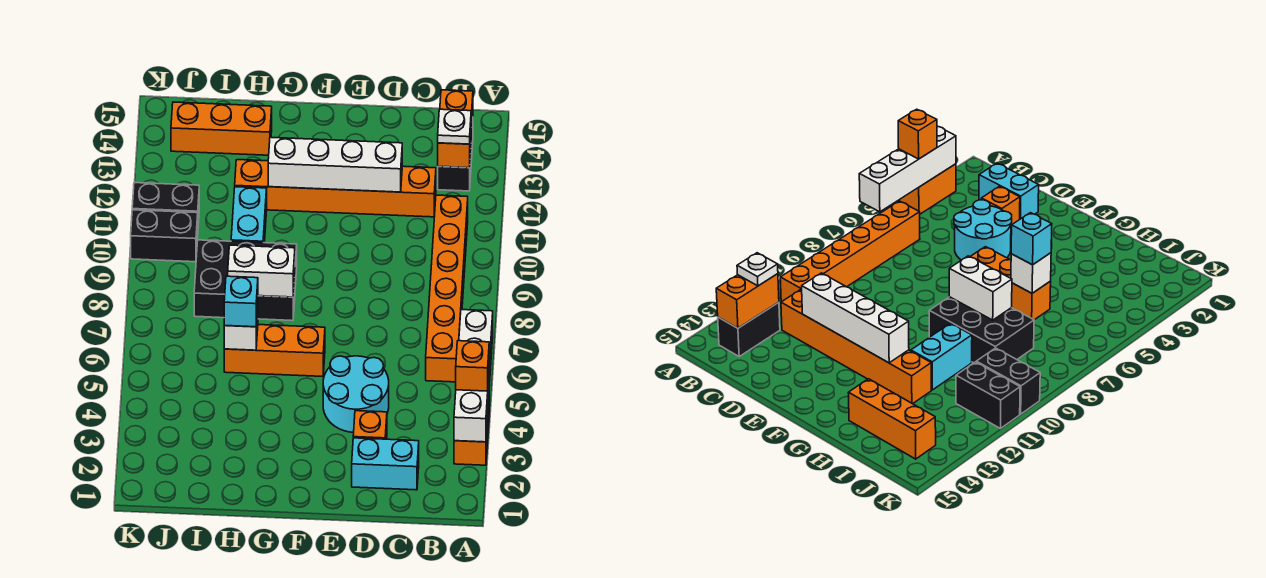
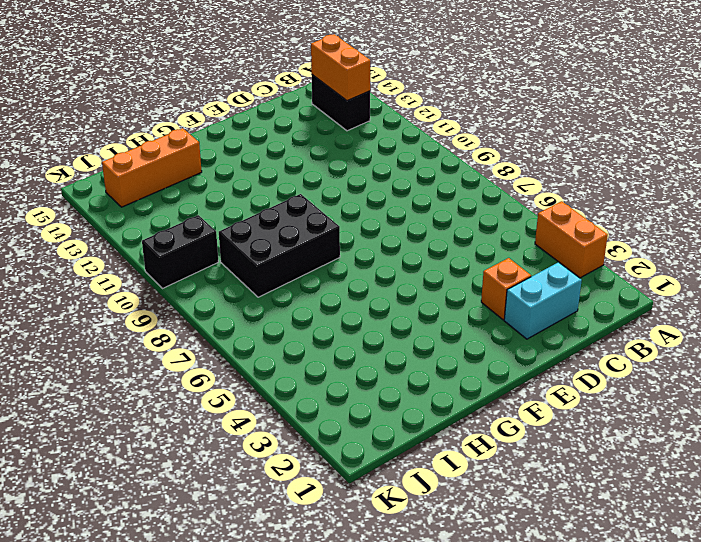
none -> orange brick B6:B11 level 1
none -> orange brick C12:H12 level 1
none -> cyan round brick D4:E5 level 1

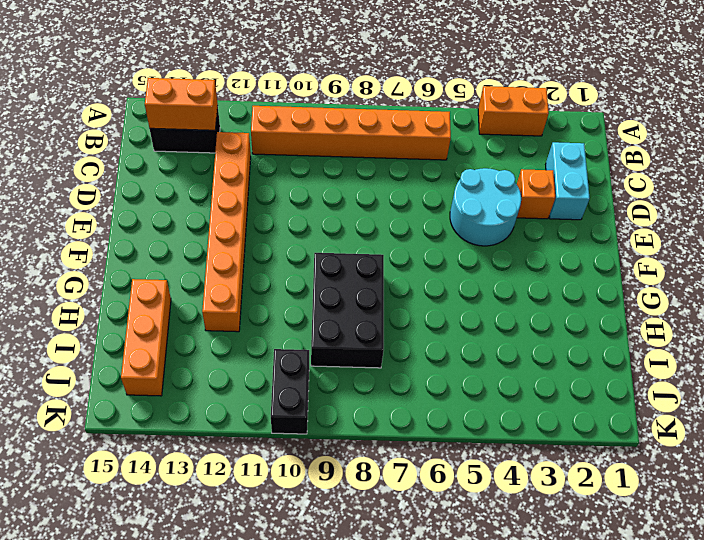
none -> orange brick F6:H6 level 1
none -> cyan brick H10:H11 level 1
none -> black brick J11:K11 level 1

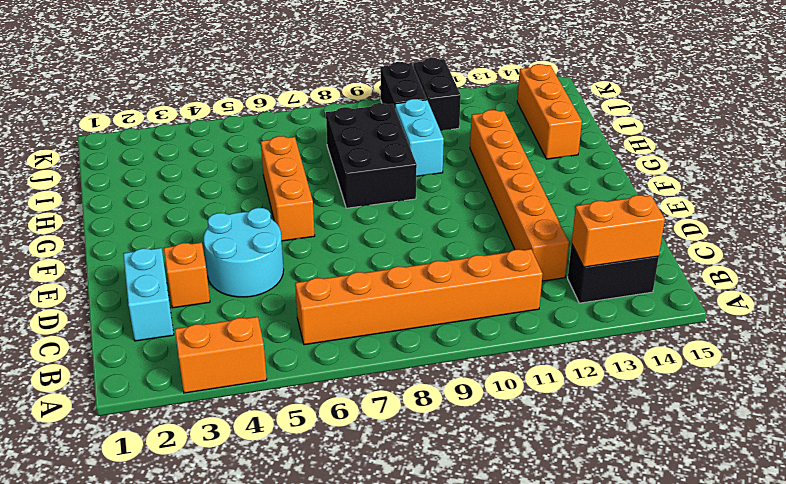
cyan brick H10:I10 level 1 -> cyan brick H10:H11 level 1
none -> white brick A3:A6 level 2
none -> white brick D12:G12 level 2
none -> white brick G8:H8 level 2

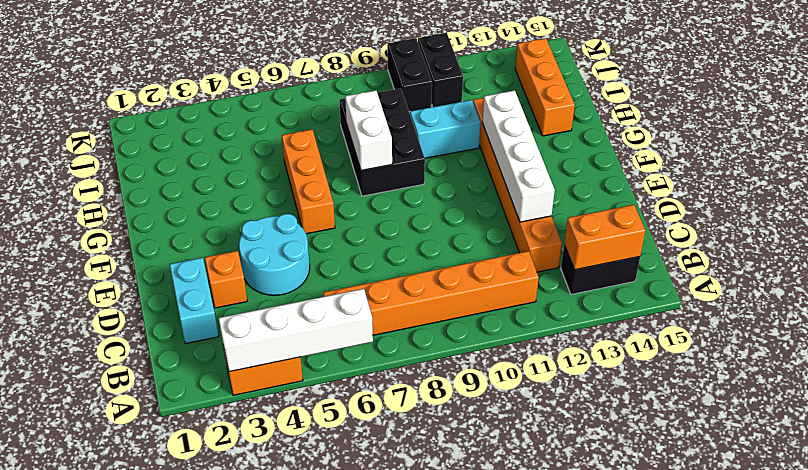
none -> white brick H6 level 2
none -> orange brick A4 level 3
none -> white plate B13 level 3

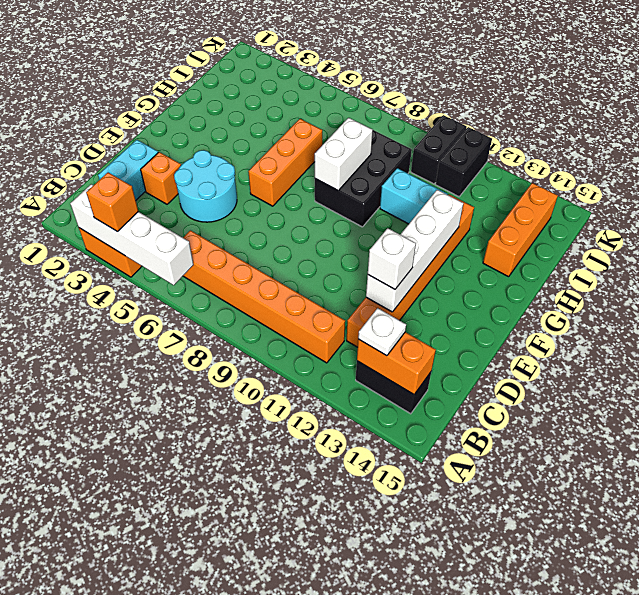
white brick D12 level 3 -> white brick H6 level 2
none -> cyan brick H6 level 3

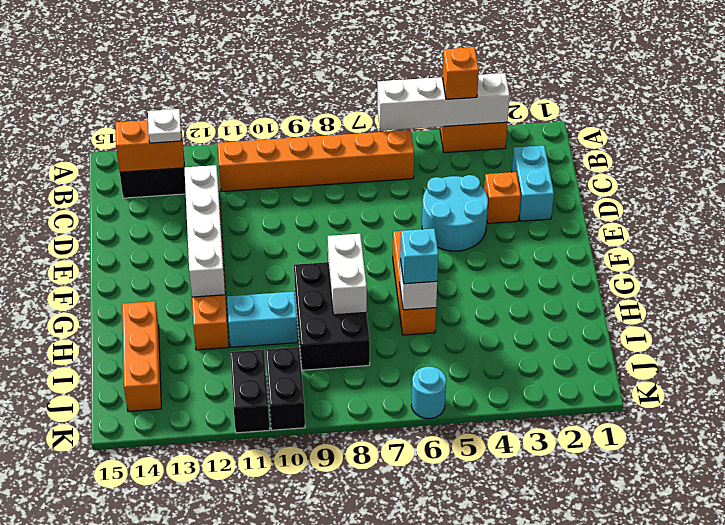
cyan round brick K6 level 1 -> none

